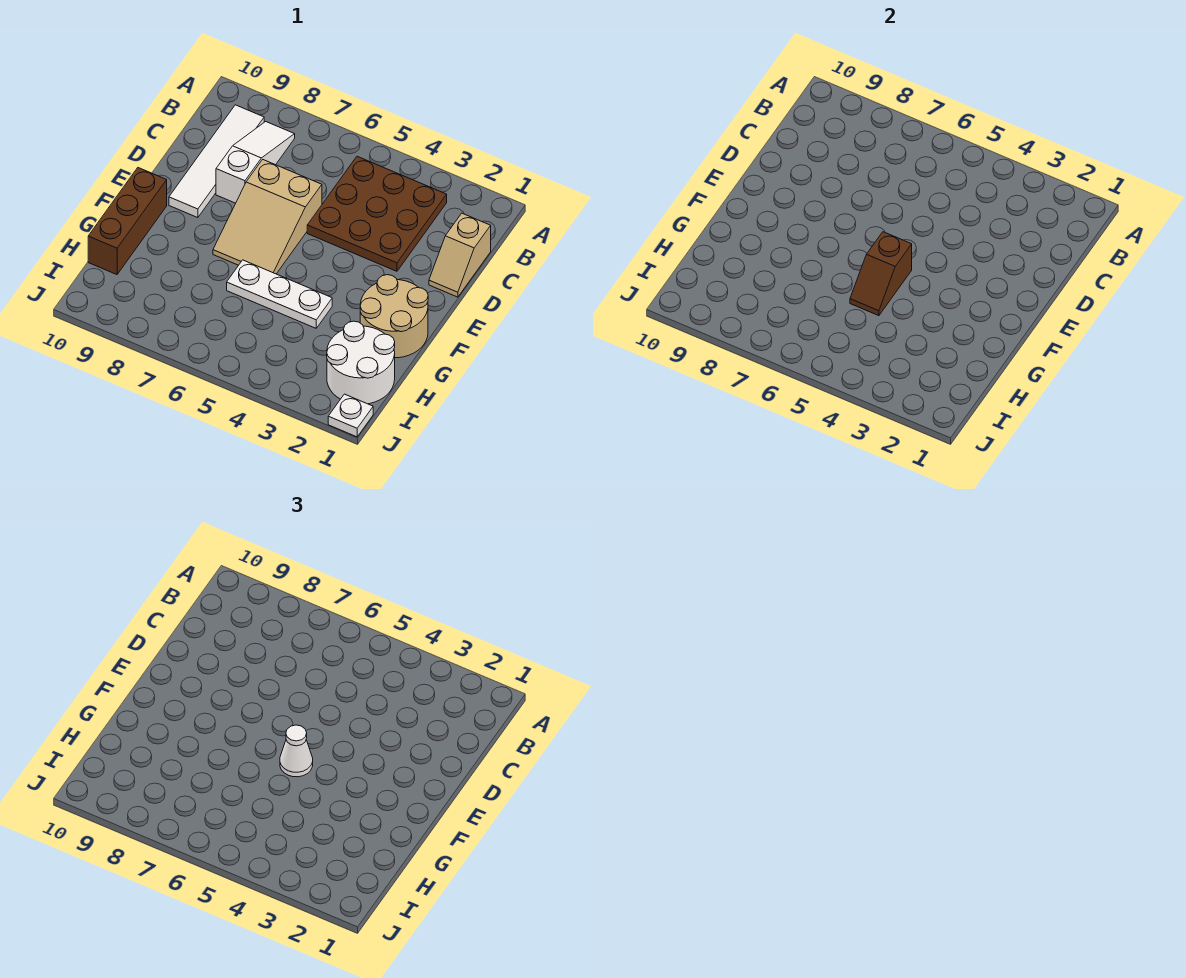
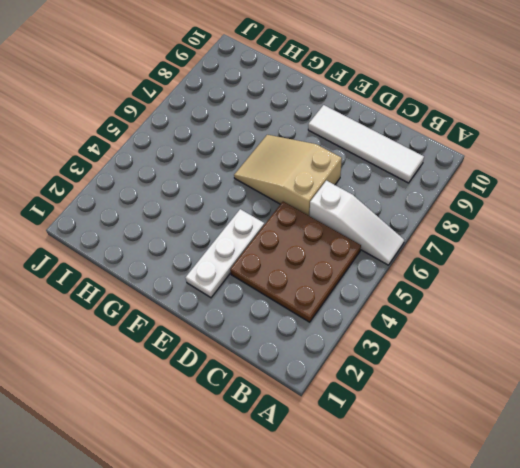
white slope A6:C6 level 1 top C -> white slope B8:D8 level 1 top D
white plate E2:E4 level 1 -> white plate G4:G6 level 1
none -> tan slope C1:D1 level 1 top C
none -> tan round brick F1:G2 level 1
none -> brown brick F10:H10 level 1

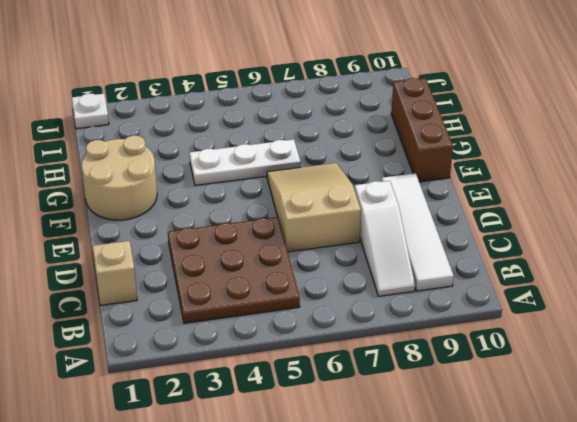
none -> white round brick H1:I2 level 1
none -> brown slope F5:G5 level 2 top F
none -> white cone F5 level 3

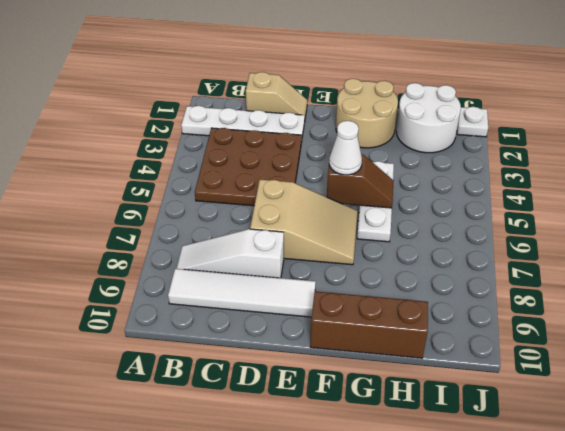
white plate A2:D2 level 1 -> none

